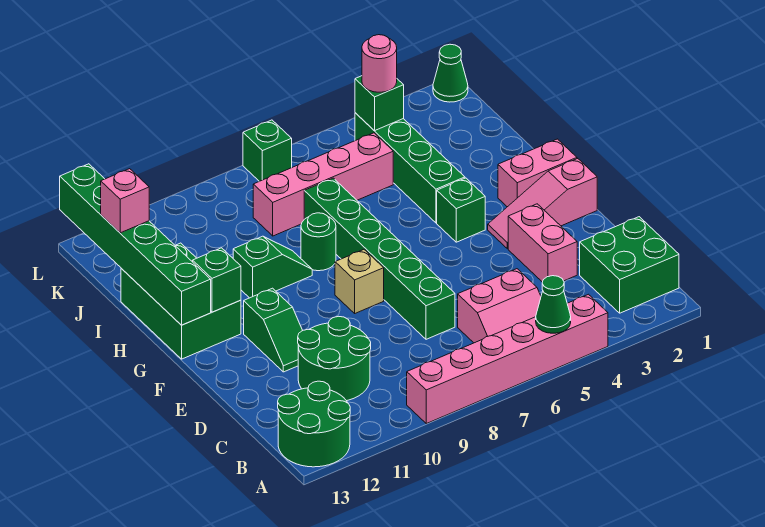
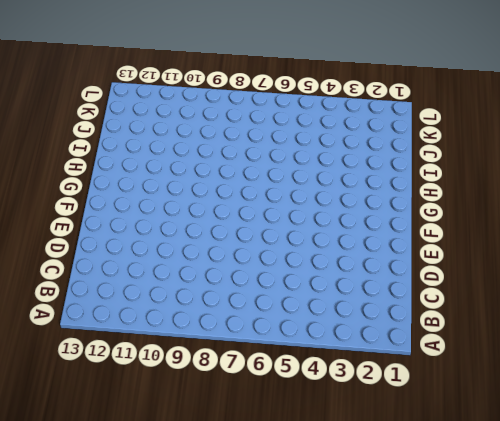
none -> pink brick A4:A9 level 1
none -> green round brick A12:B13 level 1
none -> green brick B1:C2 level 1

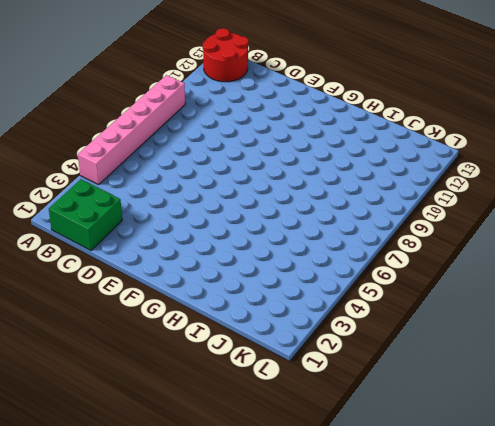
red round brick A12:B13 level 1 -> green round brick A12:B13 level 1
none -> pink slope B5:C6 level 1 top C
none -> green round brick C10:D11 level 1
none -> pink brick D3:E3 level 1

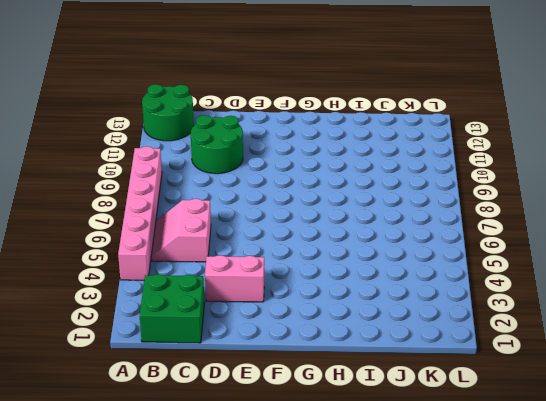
none -> green brick D7:I7 level 1
none -> green slope E11:F11 level 1 top F
none -> pink slope F1:F3 level 1 top 1

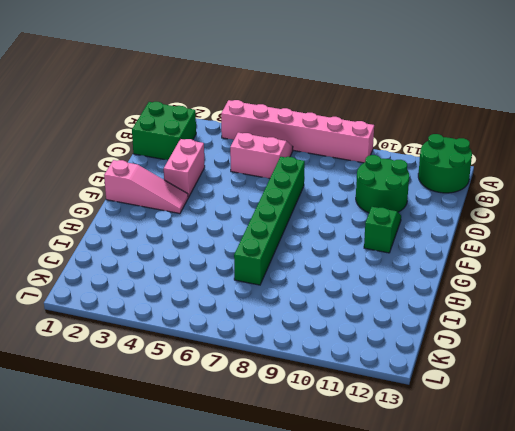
none -> tan brick F8 level 1
none -> pink brick G1:G2 level 1
none -> green brick G4 level 1

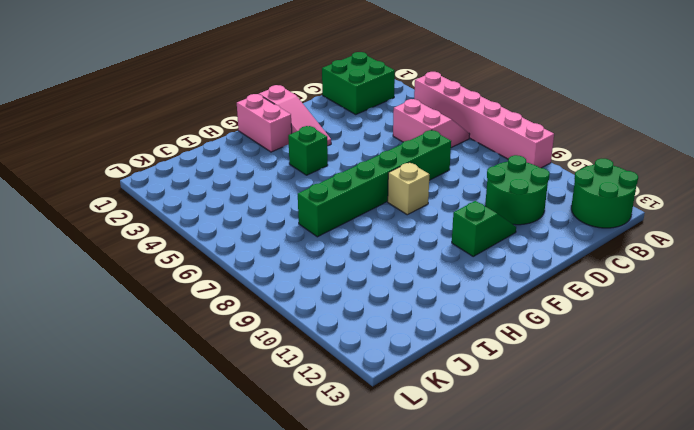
none -> pink brick D3:E3 level 1
none -> green brick G12:I13 level 1
none -> green brick H4:K4 level 1

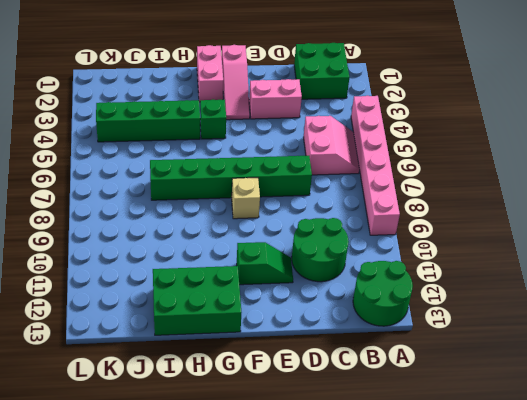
none -> green round brick H8 level 1
none -> green slope H9:H10 level 1 top 10
none -> pink brick J5:J8 level 1

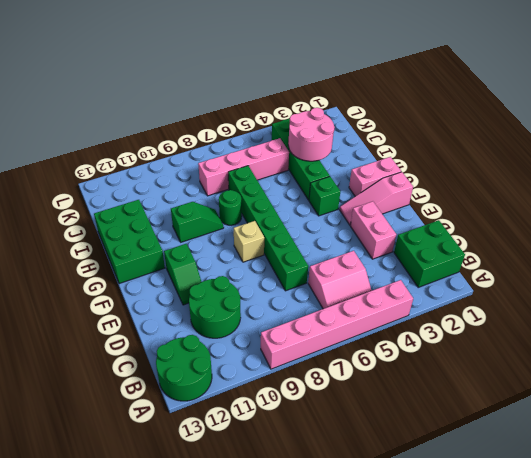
pink round brick I3:J4 level 2 -> none
none -> green cone L1 level 1
none -> green brick L7 level 1
none -> green cone A5 level 2

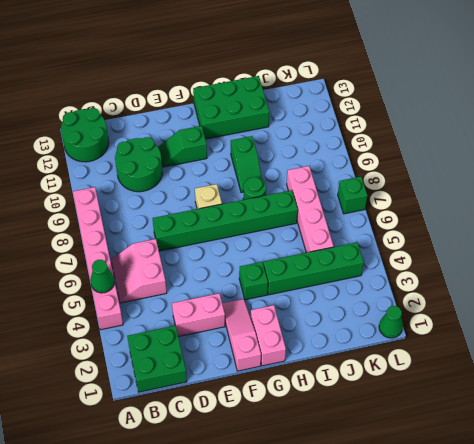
none -> green brick G12 level 2
none -> green brick G13:L13 level 2
none -> green brick K4 level 2

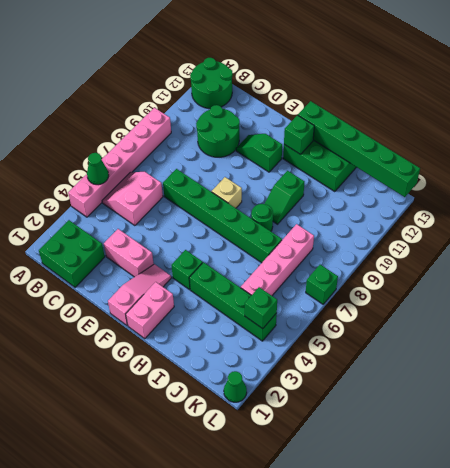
none -> pink brick J13 level 3
none -> pink round brick K4 level 3

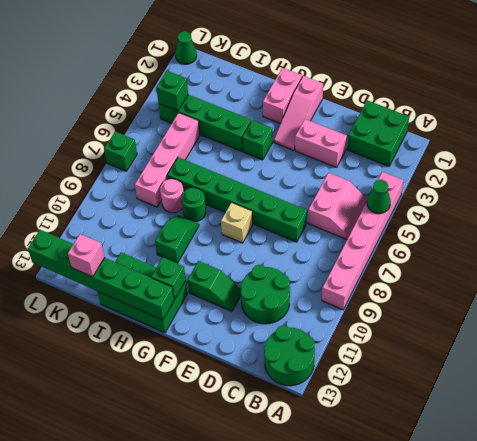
pink round brick I8 level 1 -> pink round brick K4 level 3

